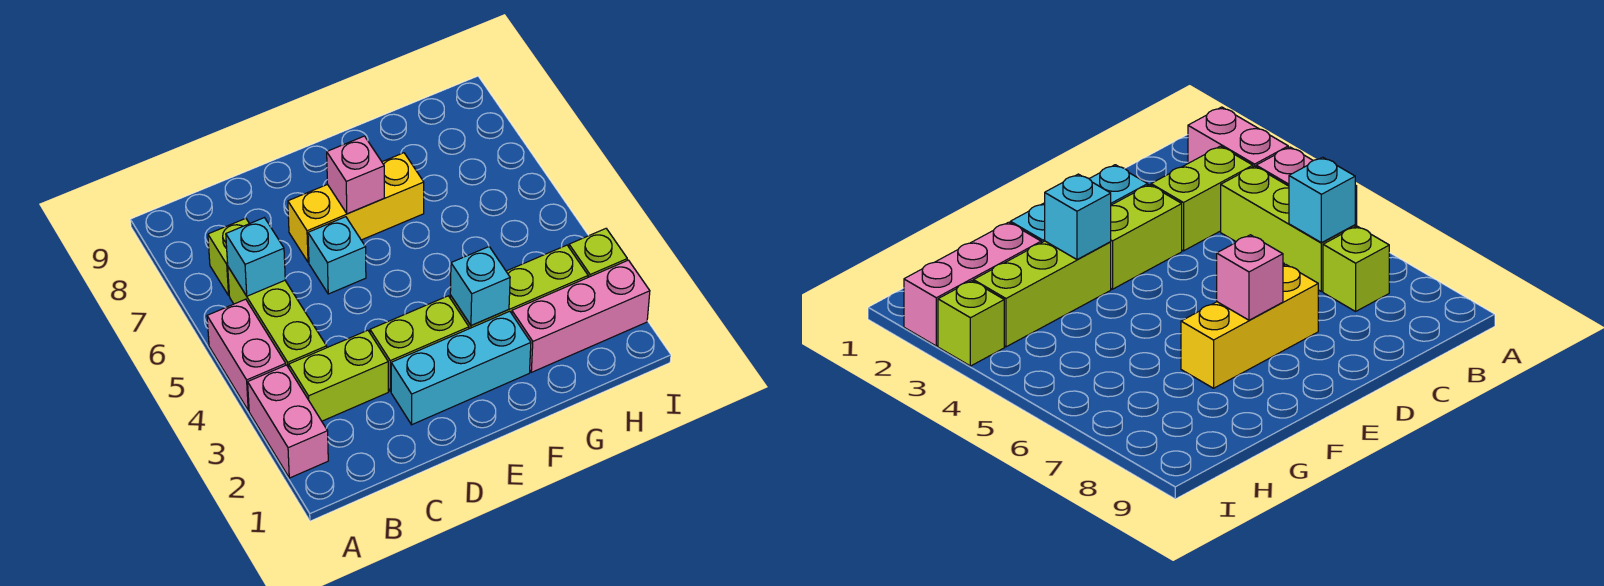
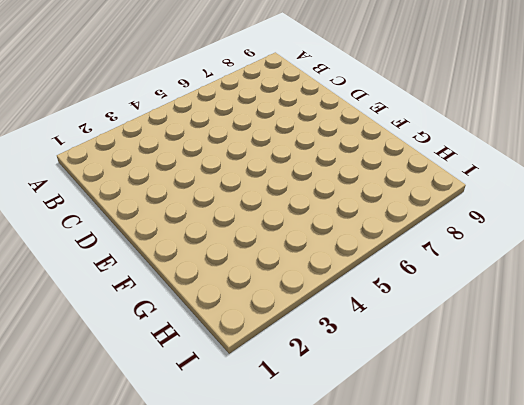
none -> pink brick A2:A3 level 1
none -> pink brick A4:A5 level 1
none -> lime brick B3:C3 level 1

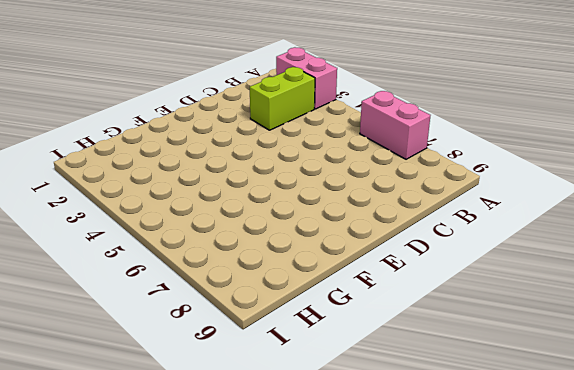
pink brick A6:A7 level 1 -> pink brick A4:A5 level 1
none -> lime brick B4:B6 level 1
none -> lime brick B7 level 1
none -> cyan brick D2:F2 level 1

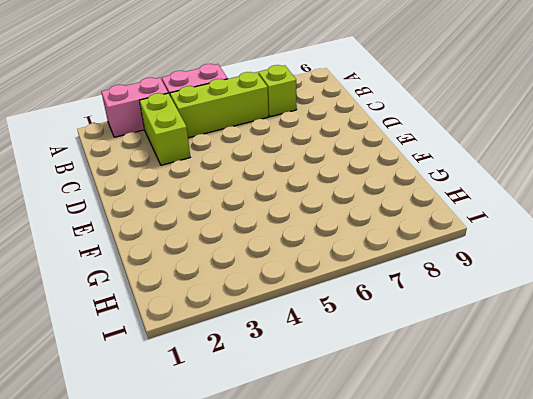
none -> cyan brick D2:F2 level 1
none -> lime brick D3:E3 level 1
none -> cyan brick D6 level 1

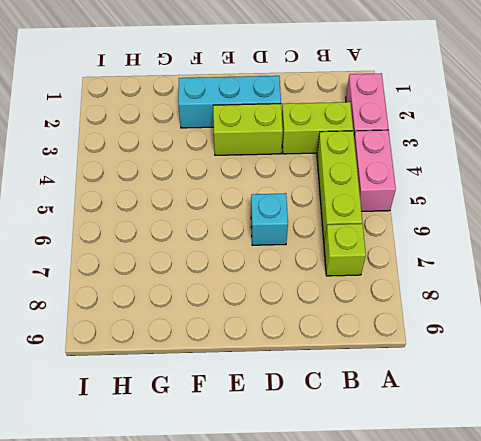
none -> yellow brick D7:F7 level 1
none -> lime brick F3:H3 level 1
none -> pink brick G2:I2 level 1

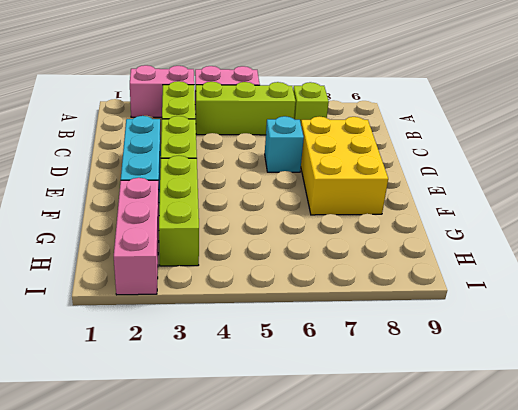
yellow brick D7:F8 level 1 -> yellow brick D7:F7 level 1
none -> lime brick I3 level 1
none -> cyan brick B6 level 2
none -> pink brick E7 level 2

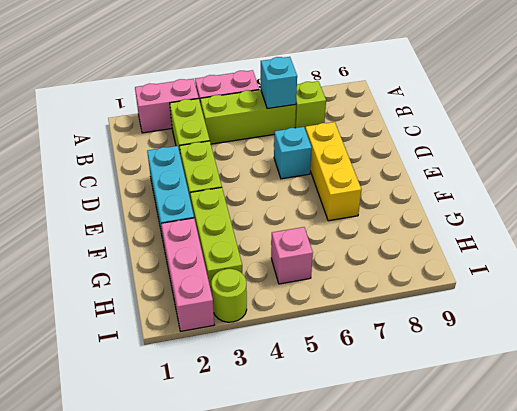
pink brick H5 level 1 -> pink brick E7 level 2
lime round brick I3 level 1 -> lime brick I3 level 1
none -> cyan brick F3 level 2

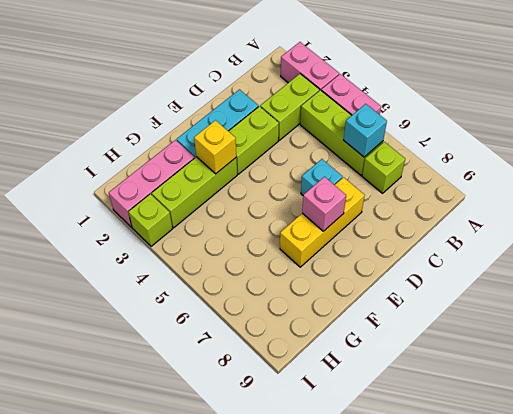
yellow brick F3 level 2 -> cyan brick F3 level 2

